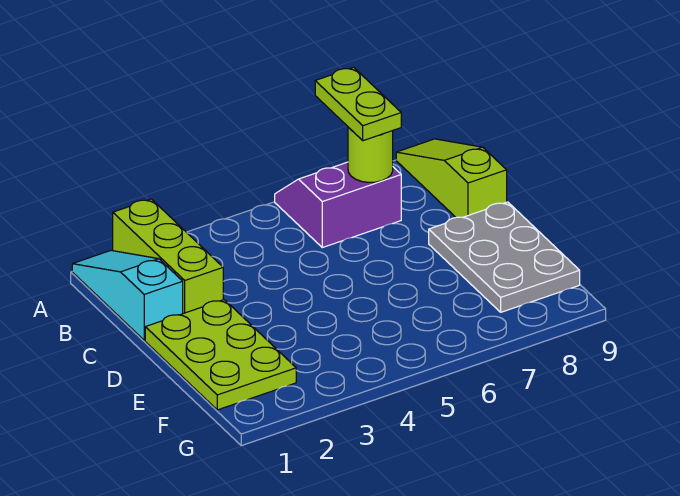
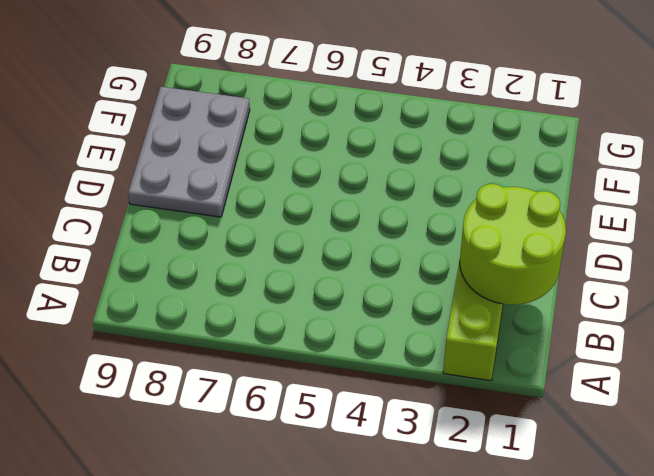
lime round brick B1:C2 level 2 -> none
none -> cyan slope A1:C1 level 1 top C
none -> purple slope A6:B7 level 1 top B

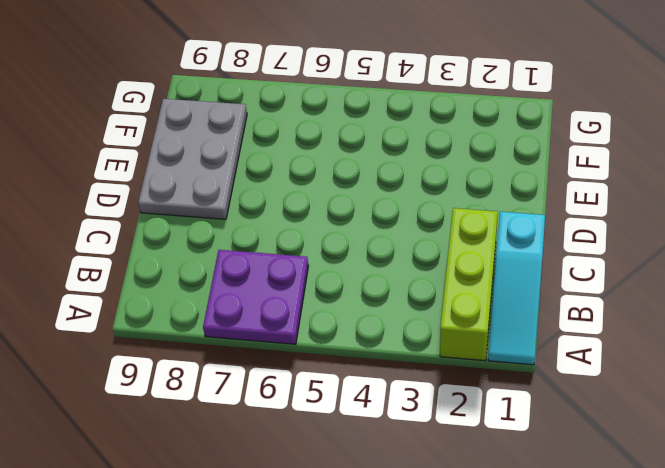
purple plate A6:B7 level 1 -> purple slope A6:B7 level 1 top B
none -> lime slope A9:C9 level 1 top C
none -> lime plate D1:F2 level 1

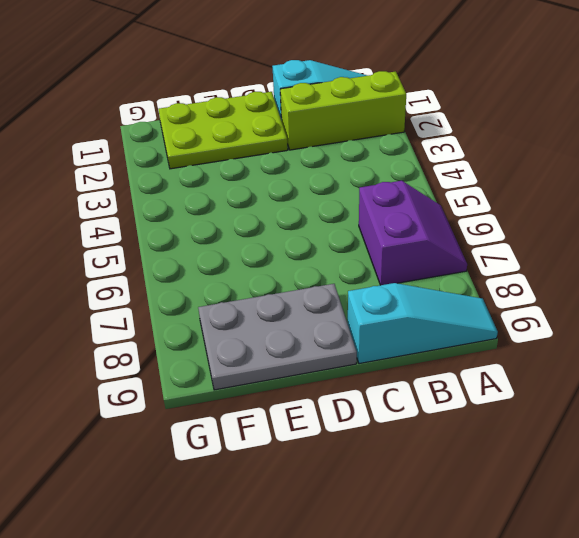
cyan slope A9:C9 level 1 top C -> lime slope A9:C9 level 1 top C
none -> lime round brick B7 level 2
none -> lime plate A7:B7 level 3

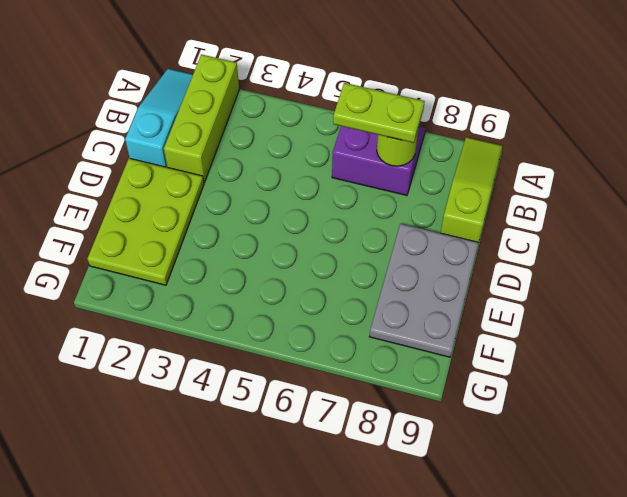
lime plate B6:B7 level 3 -> lime plate A7:B7 level 3

